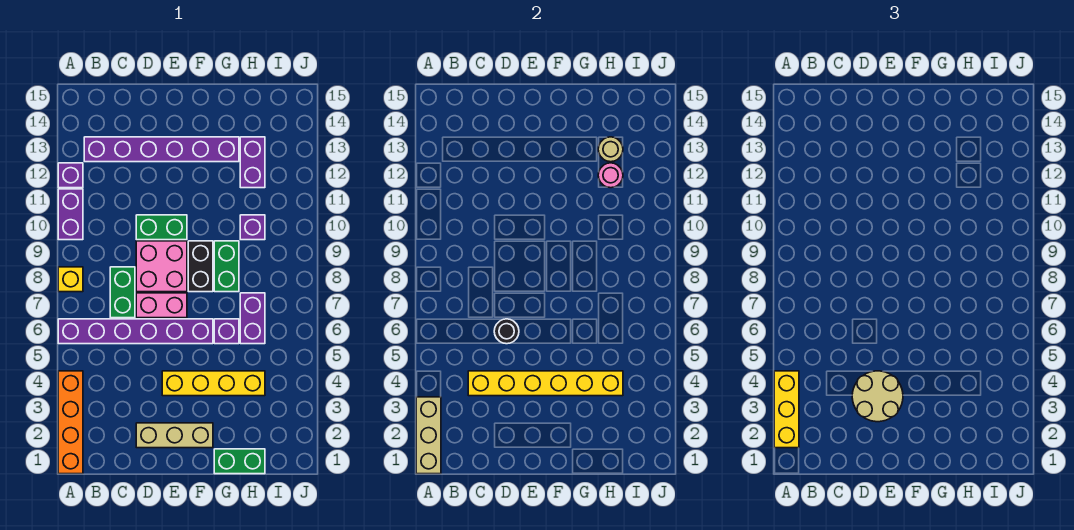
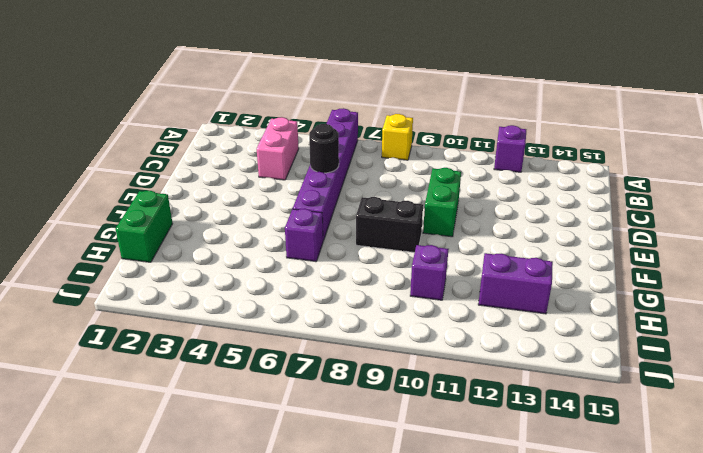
pink brick B4:C4 level 1 -> pink brick D7:E7 level 1
none -> orange brick A1:A4 level 1
none -> purple brick A10:A11 level 1
none -> purple brick B13:G13 level 1

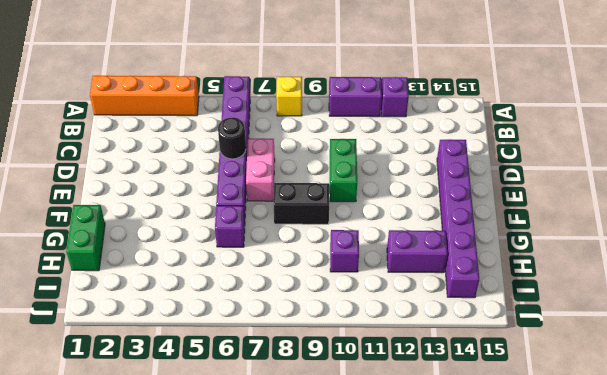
purple brick D14:I14 level 1 -> purple brick B13:G13 level 1
none -> green brick C7:C8 level 1
none -> tan brick D2:F2 level 1
none -> pink brick D8:E9 level 1

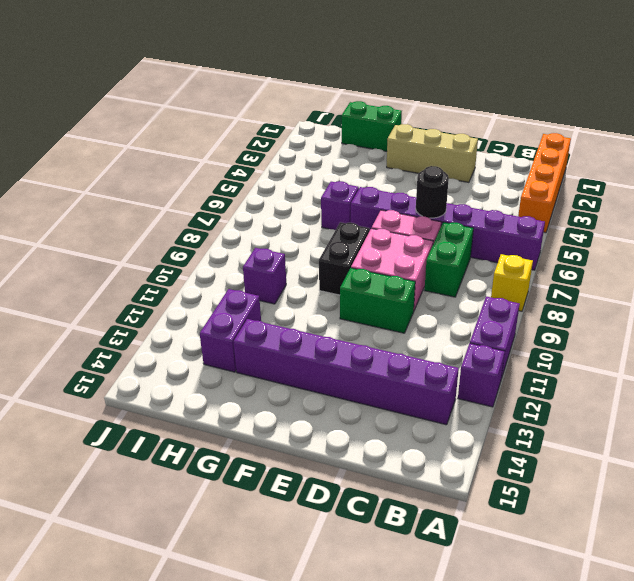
none -> yellow brick E4:H4 level 1
none -> green brick G8:G9 level 1
none -> purple brick H6:H7 level 1

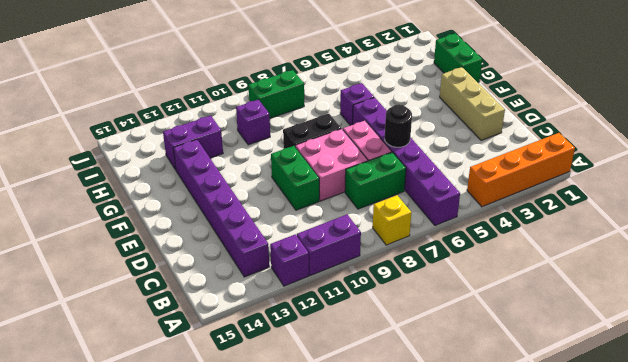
green brick I8:I9 level 1 -> green brick G8:G9 level 1
none -> yellow brick E4:H4 level 1
none -> purple brick H6:H7 level 1
none -> tan brick A1:A3 level 2

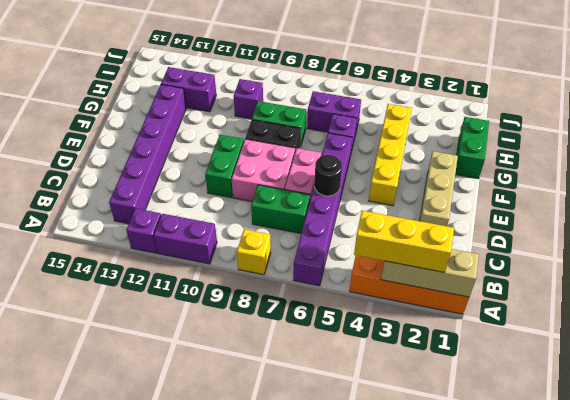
none -> yellow brick C4:H4 level 2
none -> pink round brick H12 level 2
none -> tan round brick H13 level 2

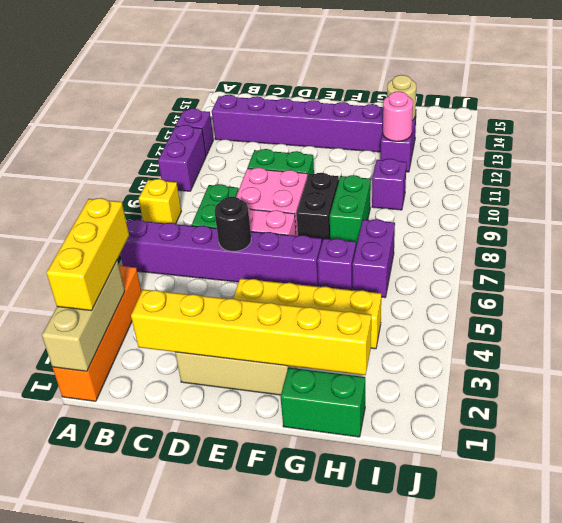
yellow brick C2:H2 level 2 -> yellow brick C4:H4 level 2
none -> tan round brick D3:E4 level 3

